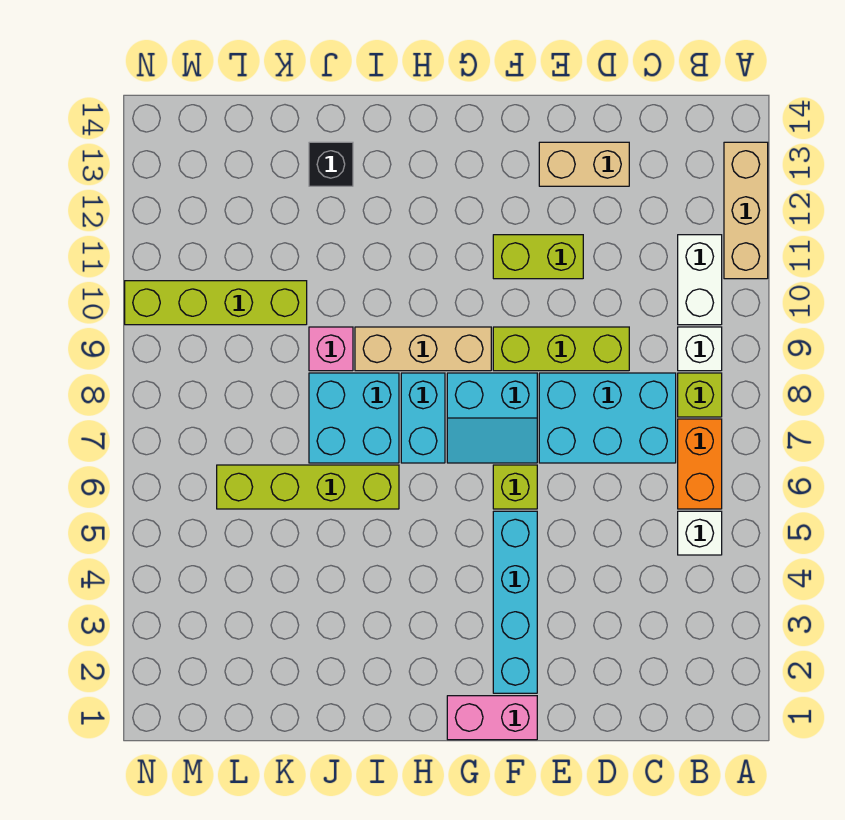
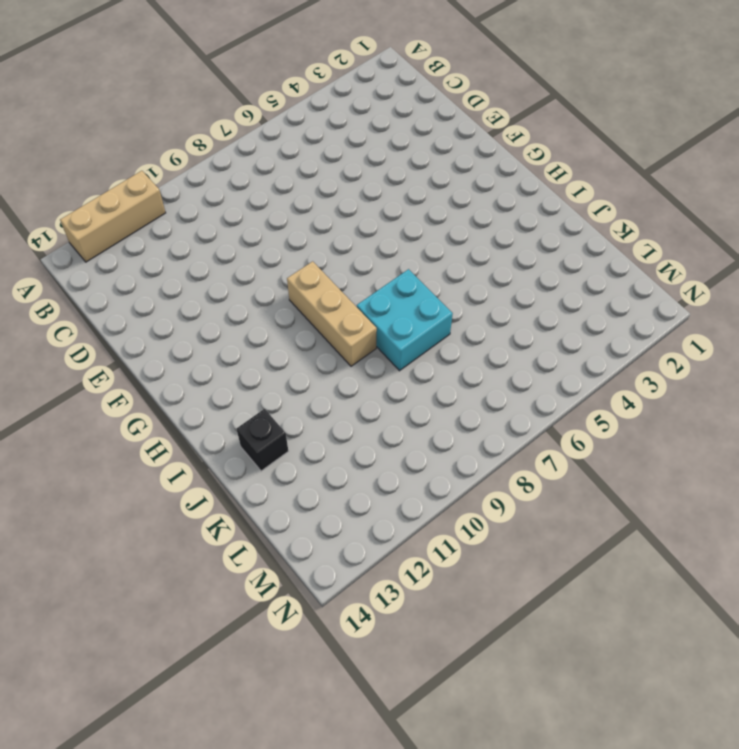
none -> white brick B5 level 1
none -> orange brick B6:B7 level 1
none -> lime brick B8 level 1

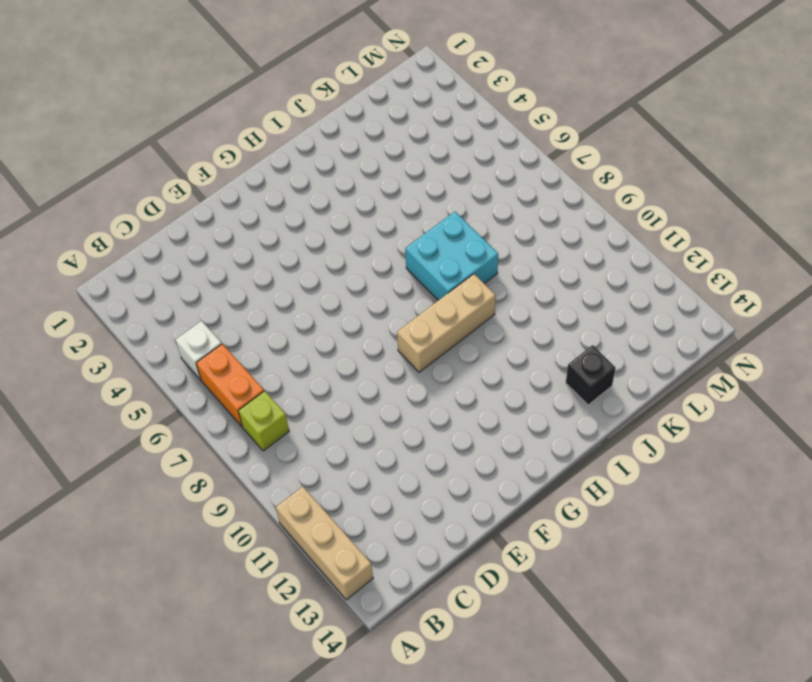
none -> white brick B9 level 1
none -> white brick B10:B11 level 1
none -> cyan brick C7:E8 level 1

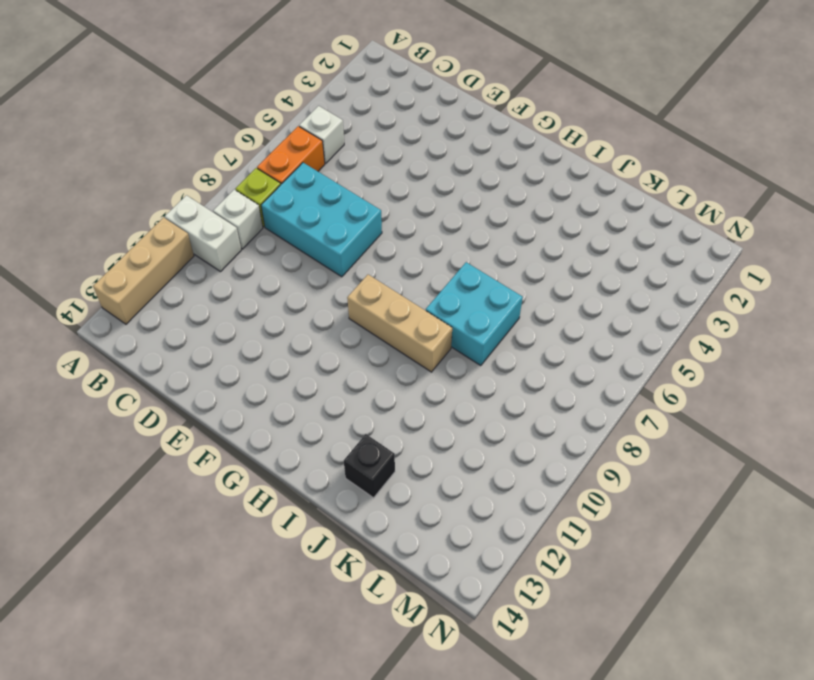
white brick A10:B10 level 1 -> white brick B10:B11 level 1
none -> lime brick D9:F9 level 1
none -> tan brick D13:E13 level 1
none -> lime brick E11:F11 level 1

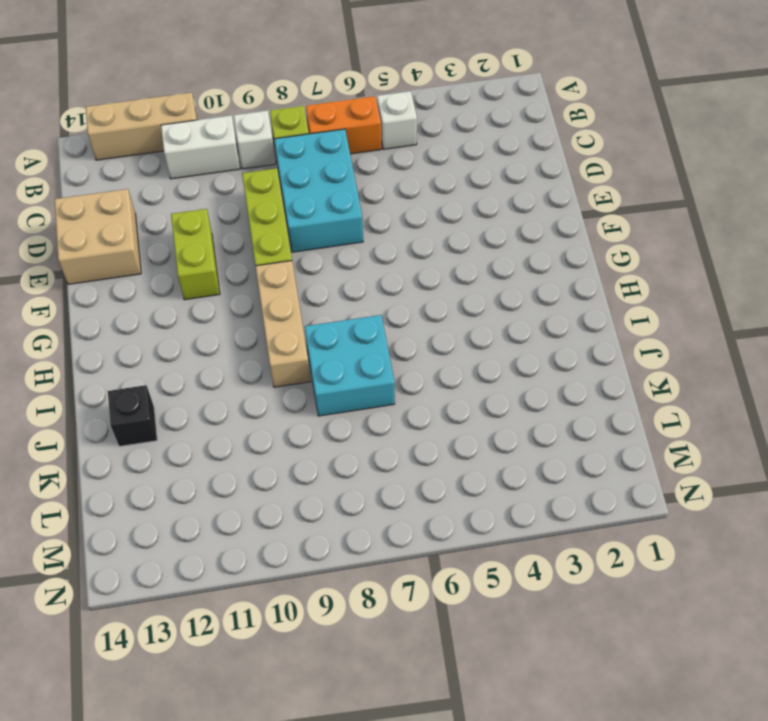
tan brick D13:E14 level 1 -> tan brick D13:E13 level 1
none -> pink brick F1:G1 level 1
none -> cyan brick F2:F5 level 1
none -> lime brick F6 level 1

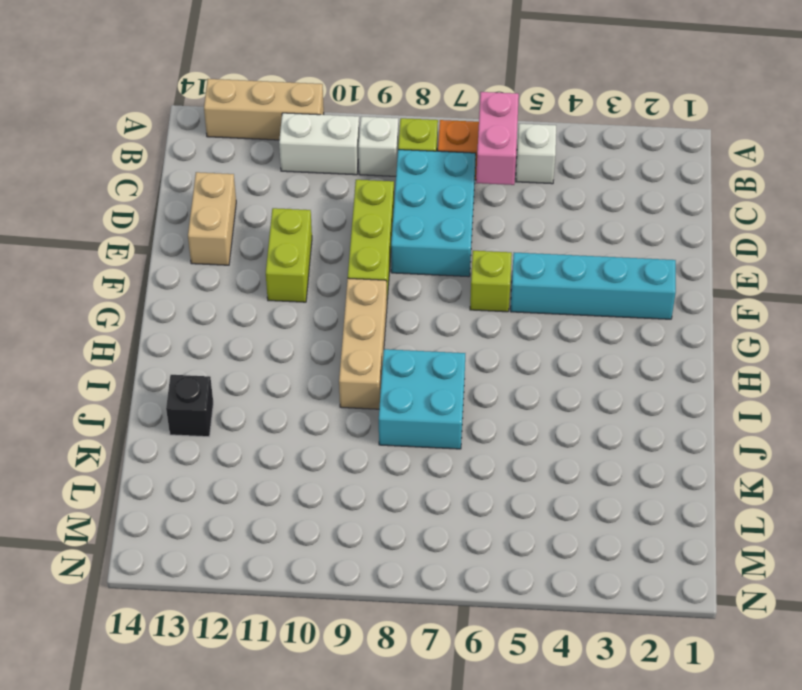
pink brick B6:C6 level 2 -> pink brick F1:G1 level 1
none -> cyan slope F7:G8 level 1 top 8
none -> cyan brick H7:H8 level 1
none -> lime brick I6:L6 level 1

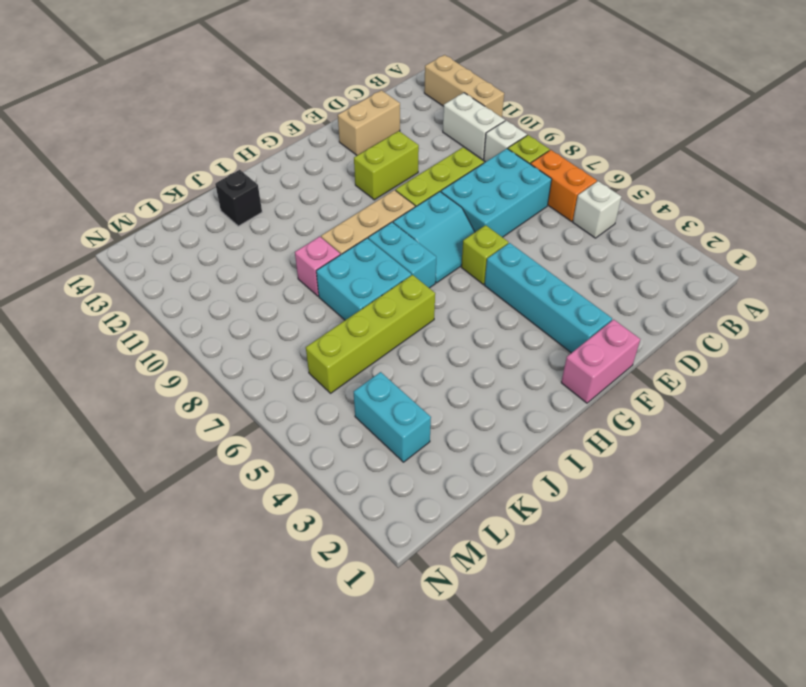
cyan brick L3:L4 level 1 -> none
none -> lime brick K10:N10 level 1

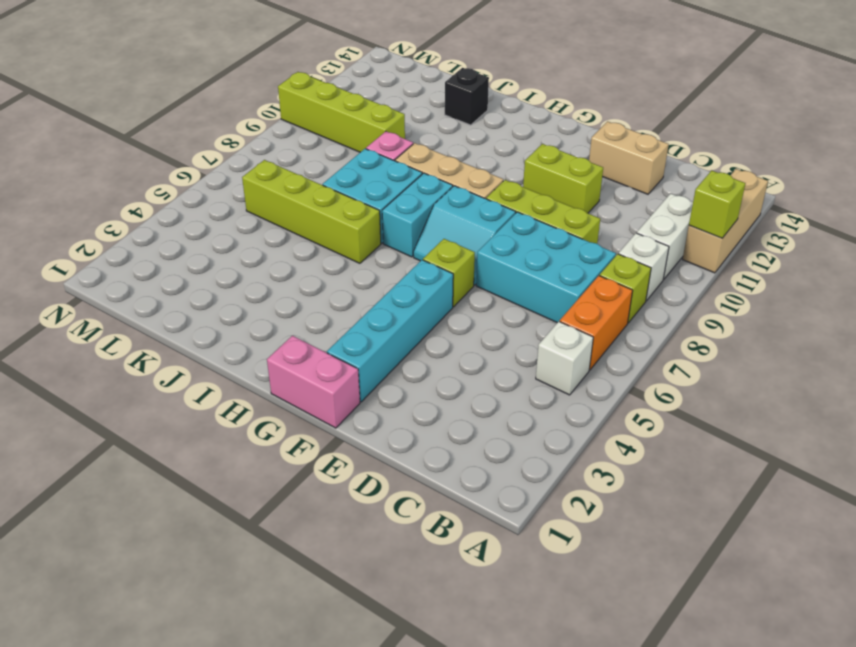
lime brick A11 level 2 -> none

